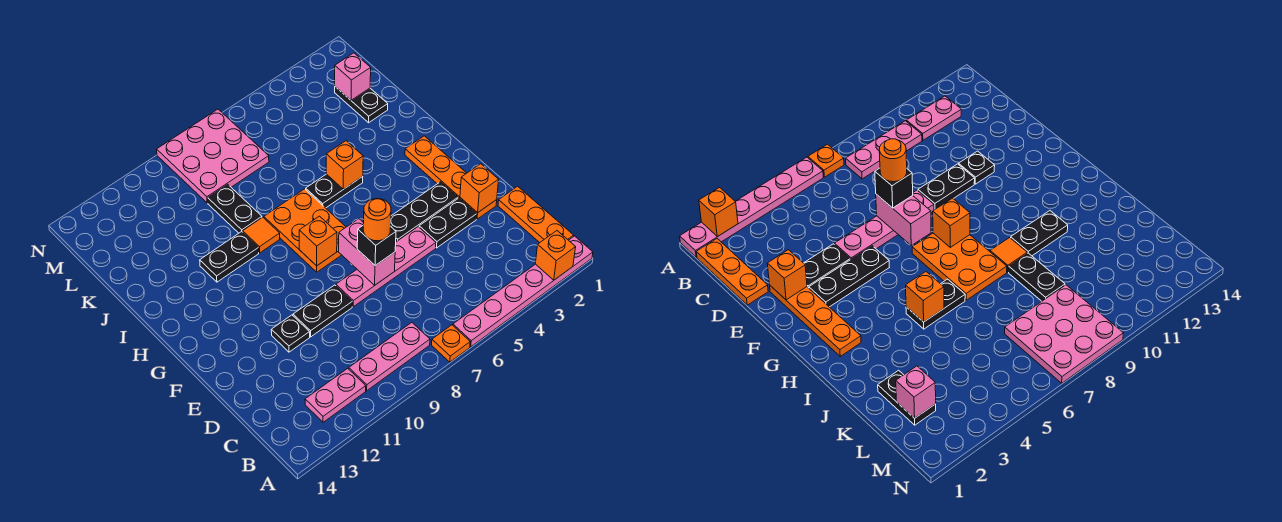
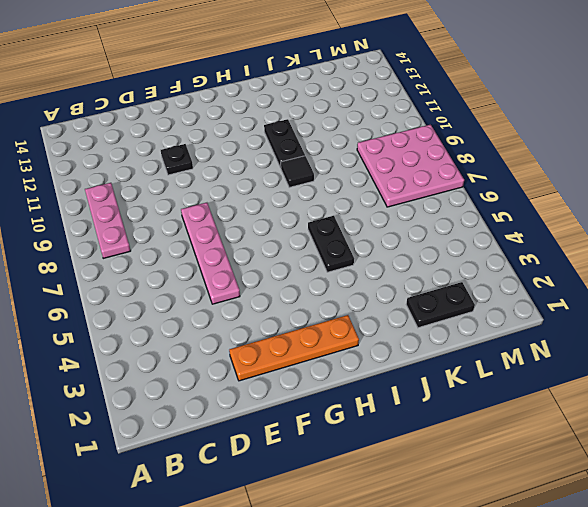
black tile I9 level 1 -> orange tile I9 level 1
none -> pink plate A1:A6 level 1
none -> orange plate A7 level 1
none -> orange plate B1:D1 level 1

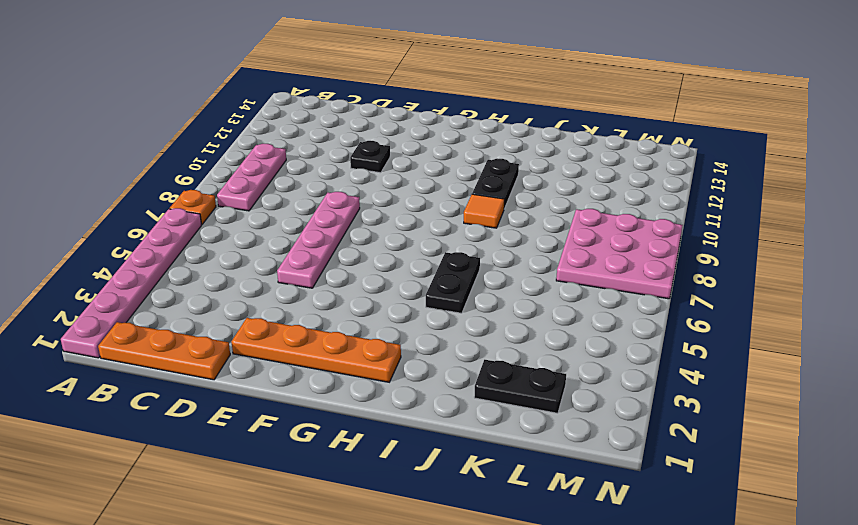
none -> pink plate B11:B12 level 1
none -> black plate E3:E4 level 1
none -> black plate E9:E10 level 1

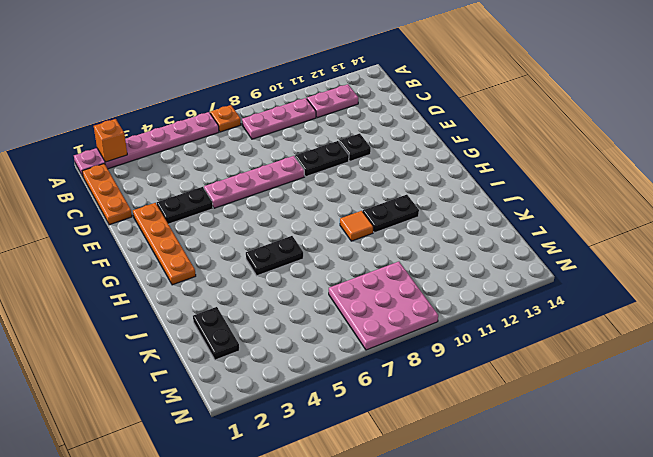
none -> black plate F3:F5 level 1
none -> orange plate G7:I8 level 1
none -> black plate J9:K9 level 1

